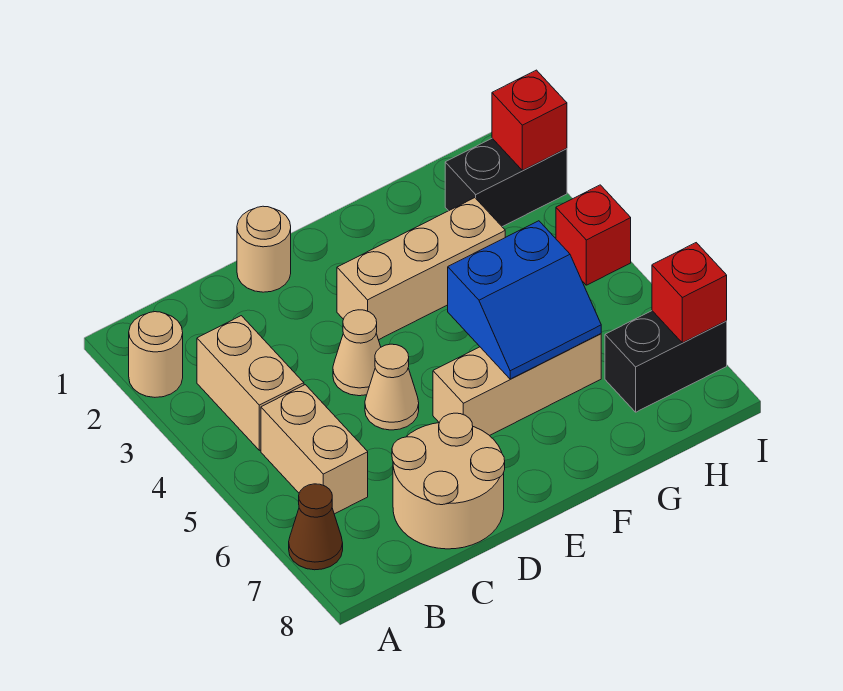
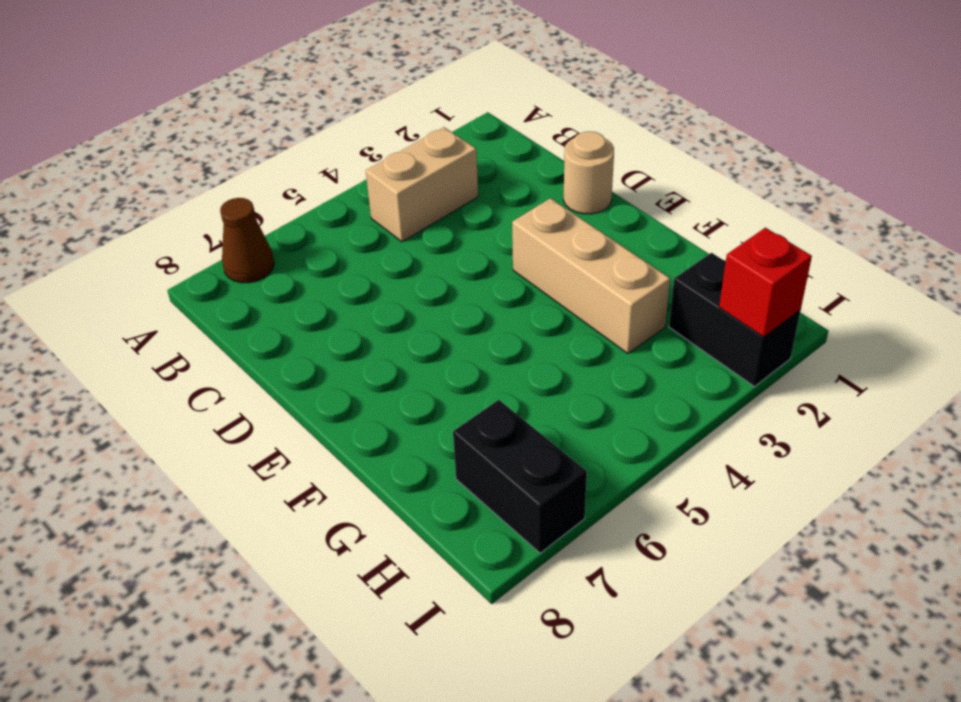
none -> tan round brick A2 level 1
none -> tan brick B5:B6 level 1
none -> tan round brick C7:D8 level 1

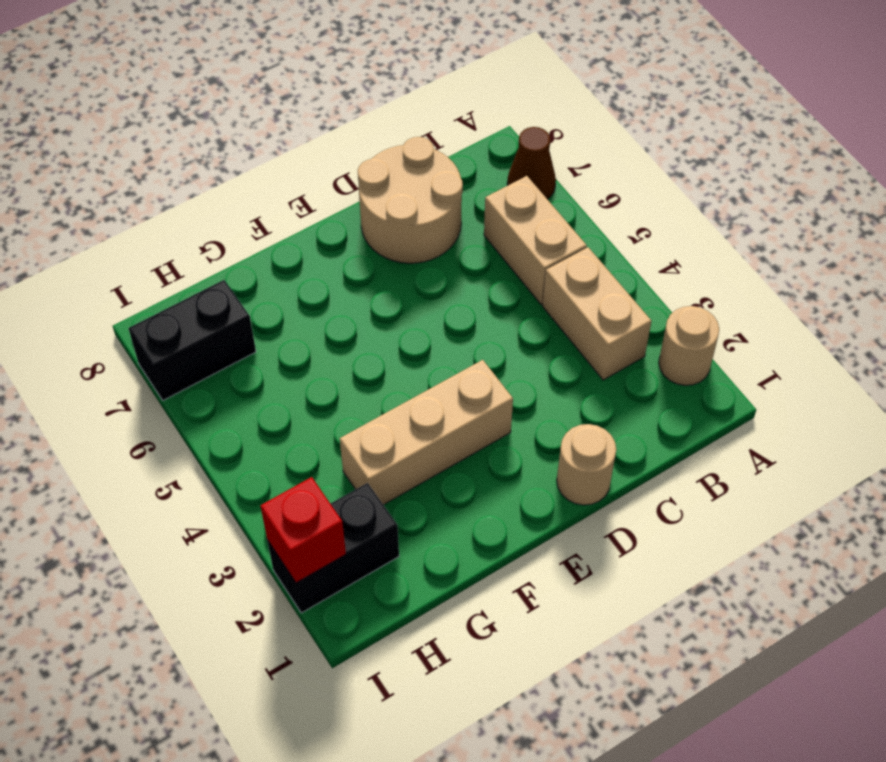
none -> tan cone D4 level 1
none -> tan cone D5 level 1
none -> tan brick E6:G6 level 1

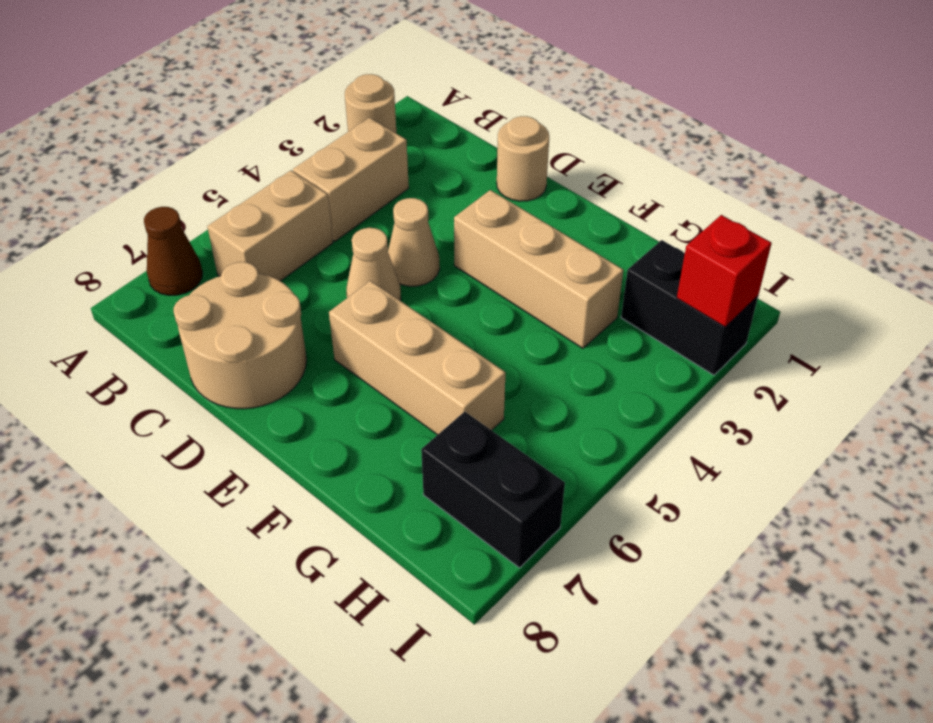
none -> red brick I4 level 1
none -> blue slope F5:G6 level 2 top 5
none -> red brick I7 level 2

